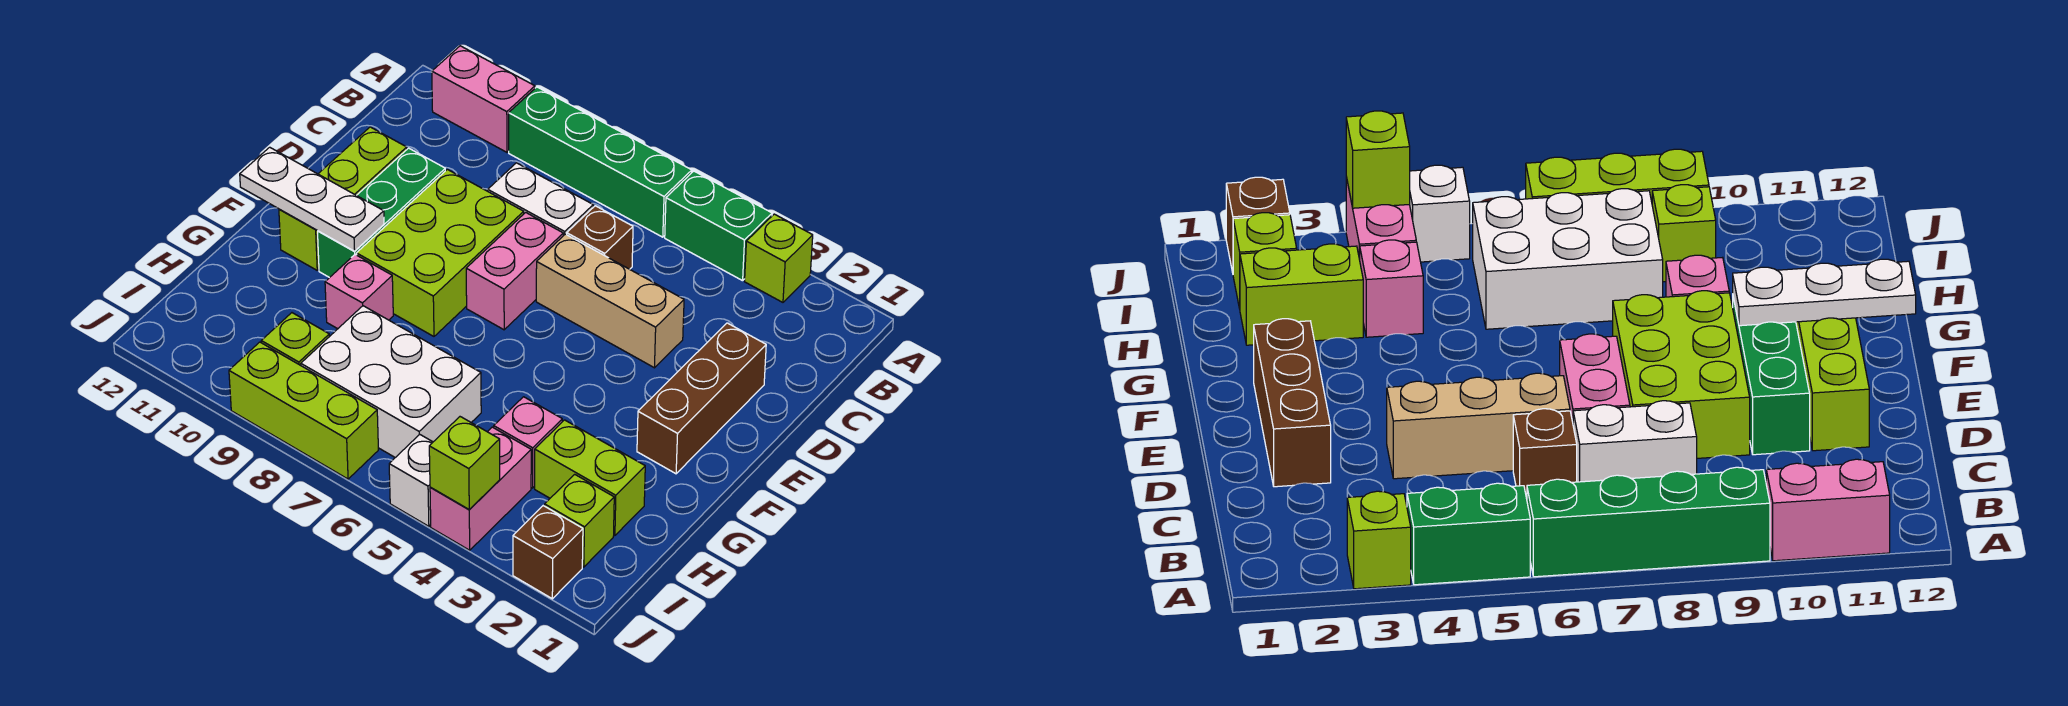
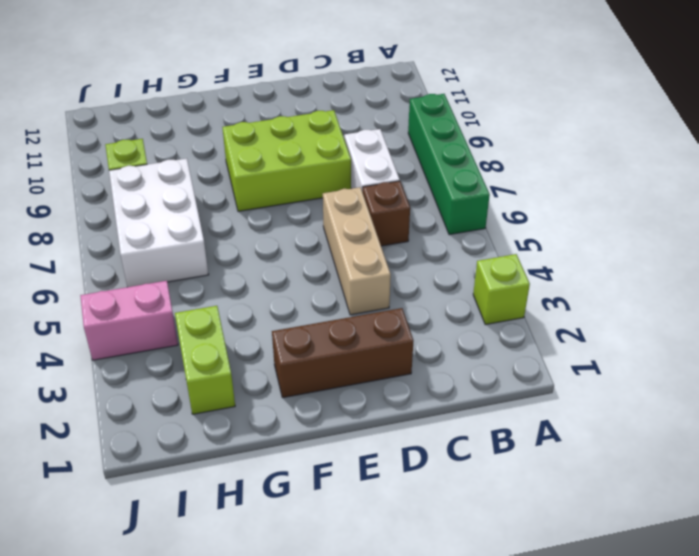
none -> green brick A4:A5 level 1
none -> pink brick A10:A11 level 1
none -> pink brick D7:E7 level 1

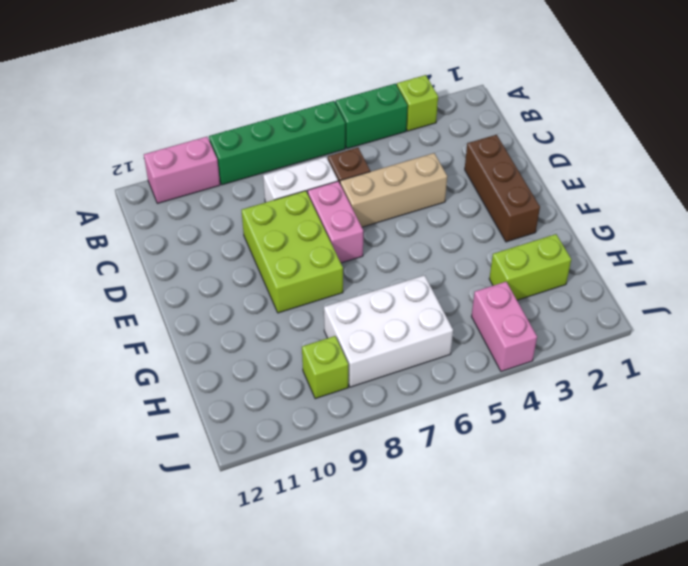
none -> green brick D10:F10 level 1
none -> lime brick D11:F11 level 1
none -> pink brick G9 level 1

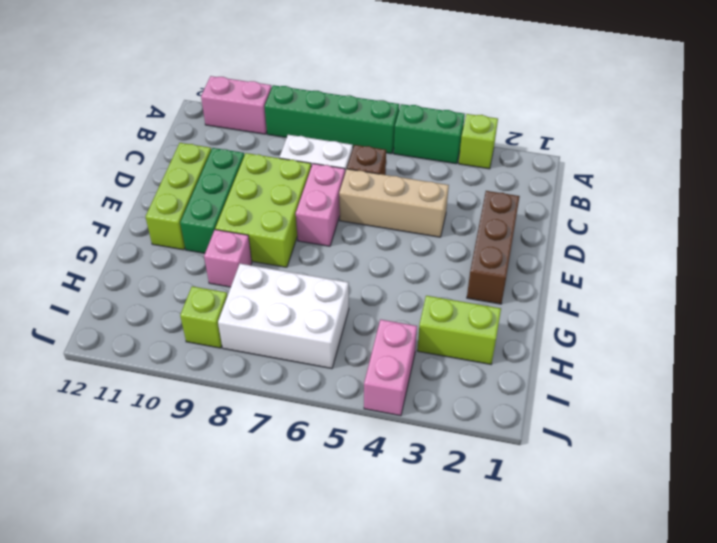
none -> pink brick H4 level 1
none -> lime brick I2 level 1
none -> brown brick J2 level 1

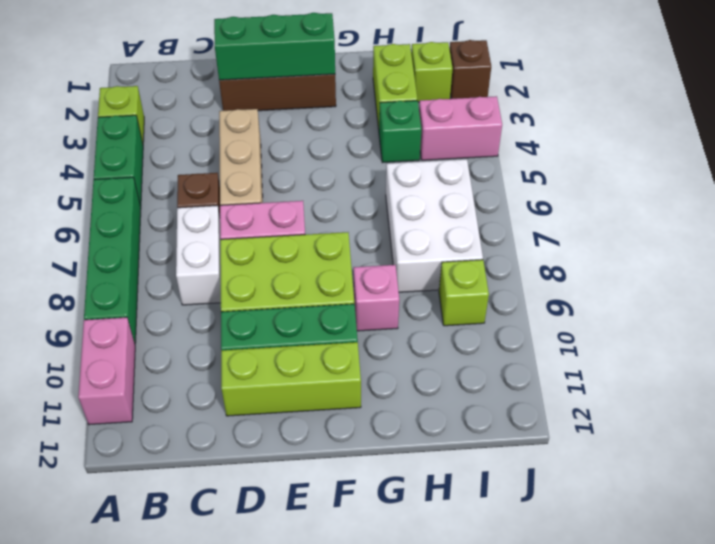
green brick D2:F2 level 2 -> none
green brick H4 level 1 -> pink brick H4 level 1
none -> white brick J5 level 1
none -> lime brick J7:J9 level 1
none -> white plate F10:F12 level 2

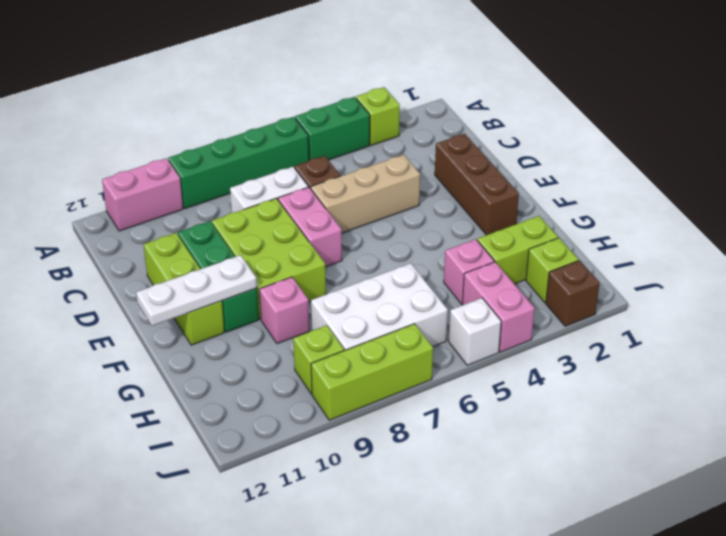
none -> lime brick J4 level 2

